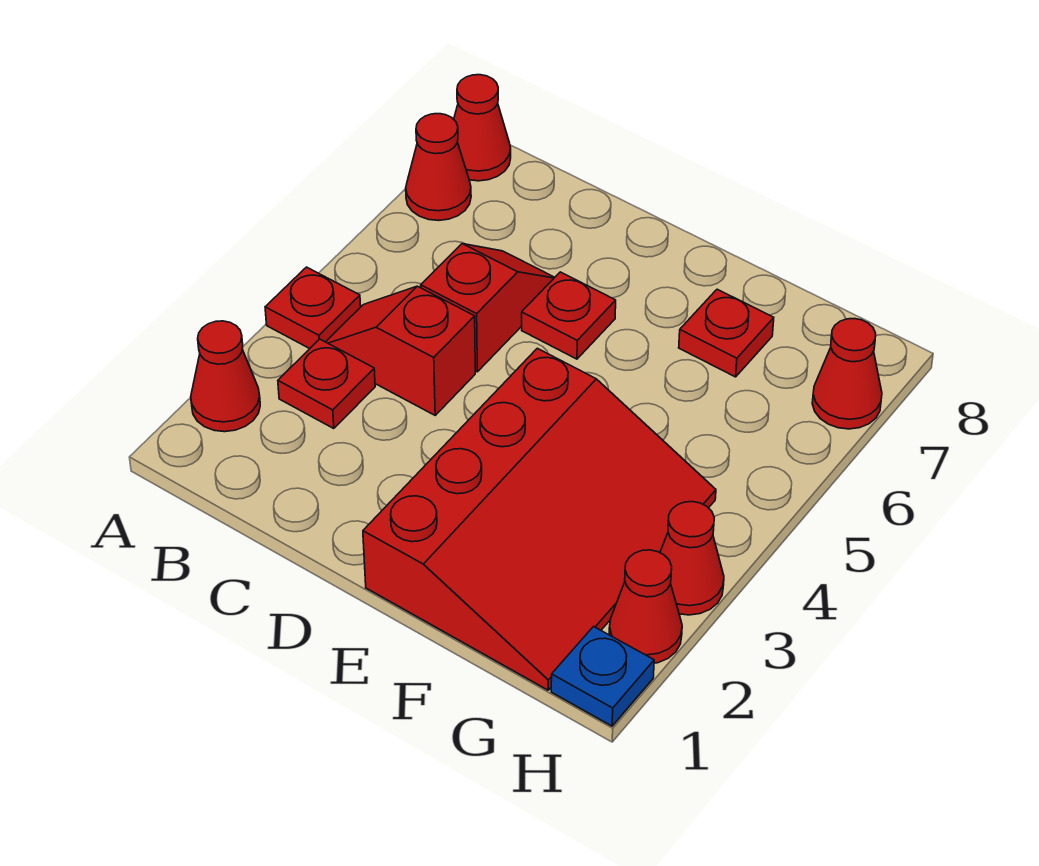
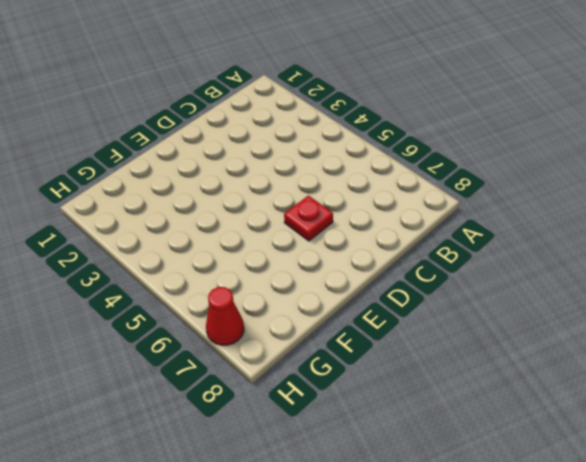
none -> red cone A2 level 1
none -> red plate A4 level 1
none -> red cone A7 level 1

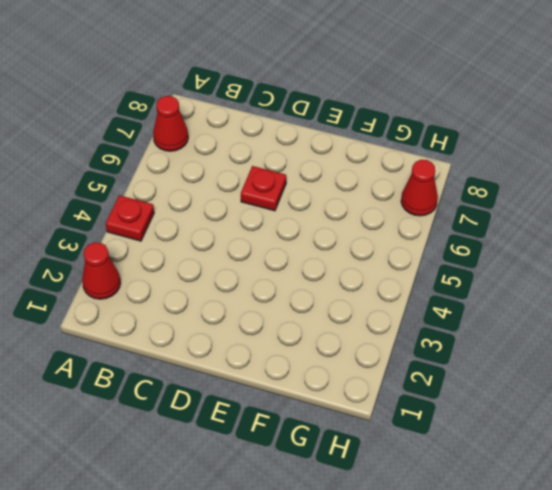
none -> red cone A8 level 1
none -> red plate B3 level 1
none -> red slope B4:C4 level 1 top C

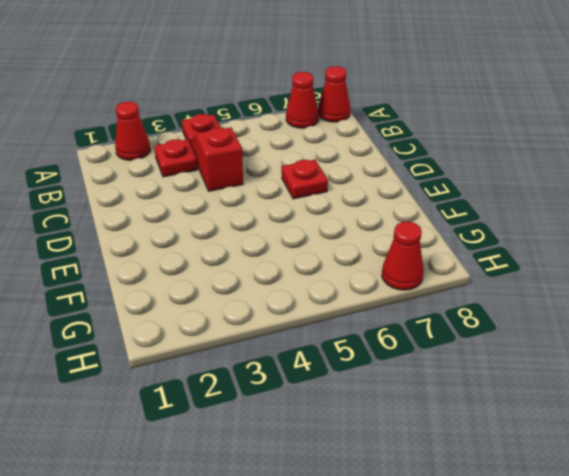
none -> red slope C5:C6 level 1 top 5
none -> red slope E1:G4 level 1 top E
none -> red plate F7 level 1

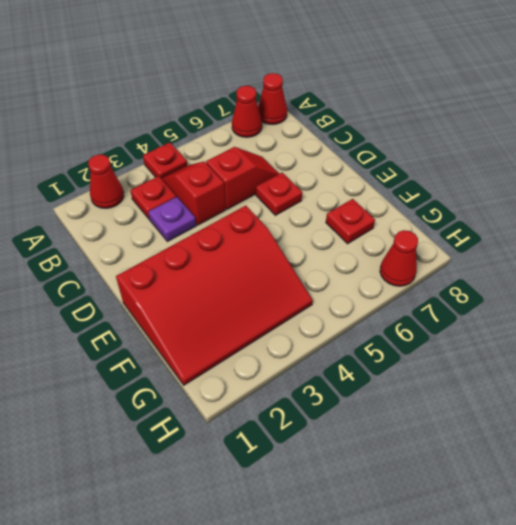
purple plate C3 level 1 -> none
none -> blue plate H1 level 1
none -> red cone H2 level 1
none -> red cone H3 level 1

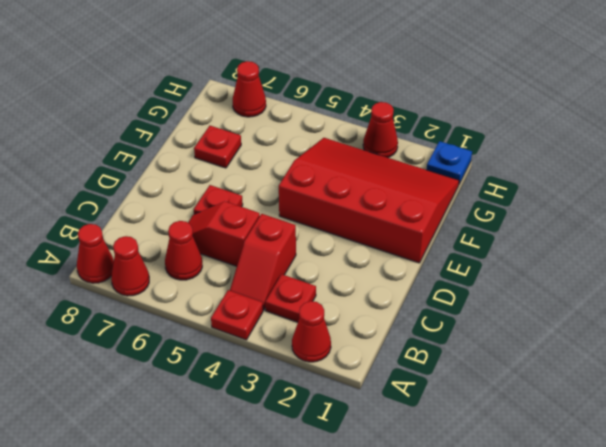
red cone B6 level 1 -> red cone H2 level 1

